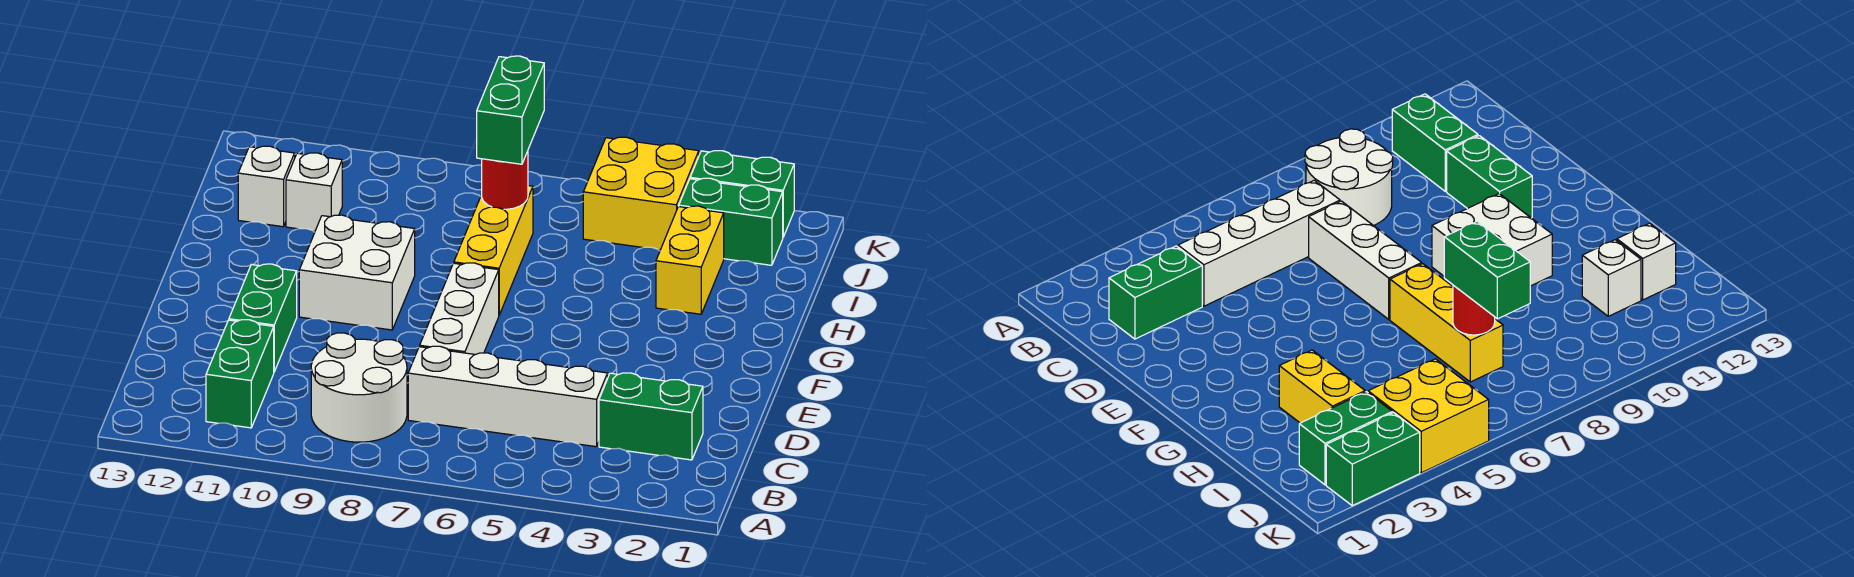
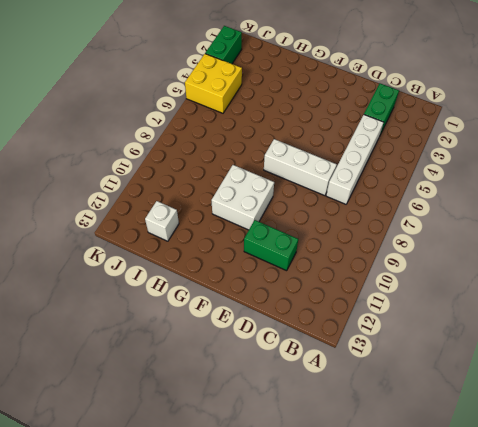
none -> white round brick B8:C9 level 1
none -> green brick B11:C11 level 1
none -> yellow brick G7:I7 level 1

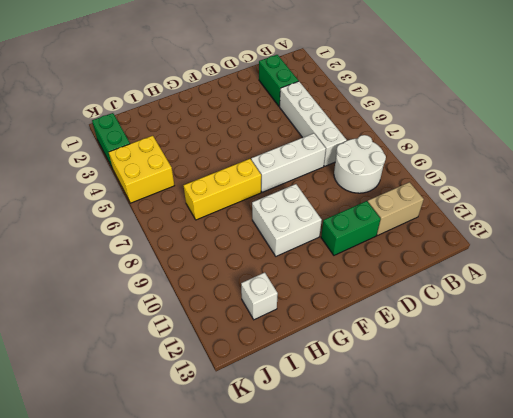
tan brick B11:C11 level 1 -> green brick B11:C11 level 1
none -> yellow brick H3:I3 level 1
none -> white brick I11 level 1
none -> green brick J2:J3 level 1

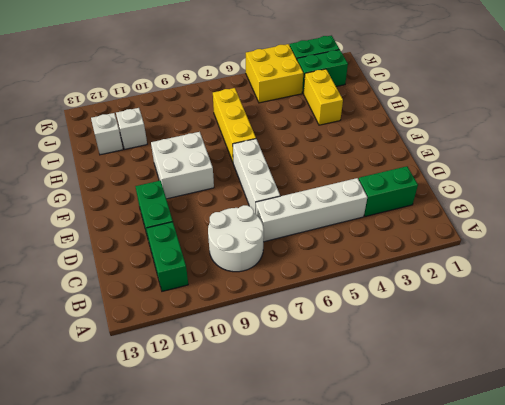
none -> red round brick I7 level 2
none -> green brick I7:J7 level 3

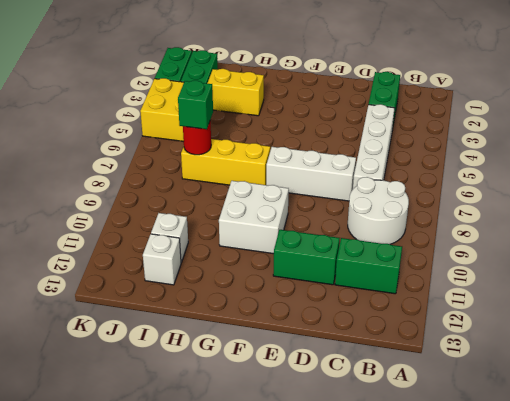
green brick I7 level 3 -> green brick I7:J7 level 3

